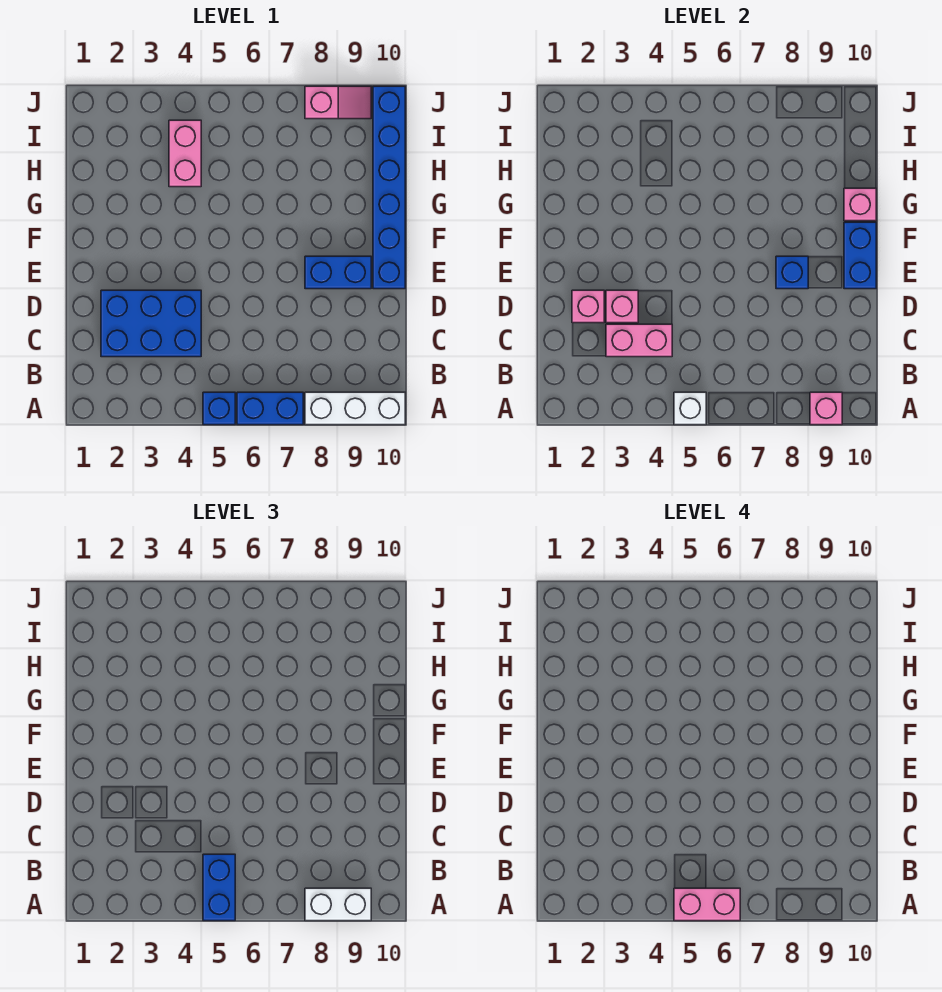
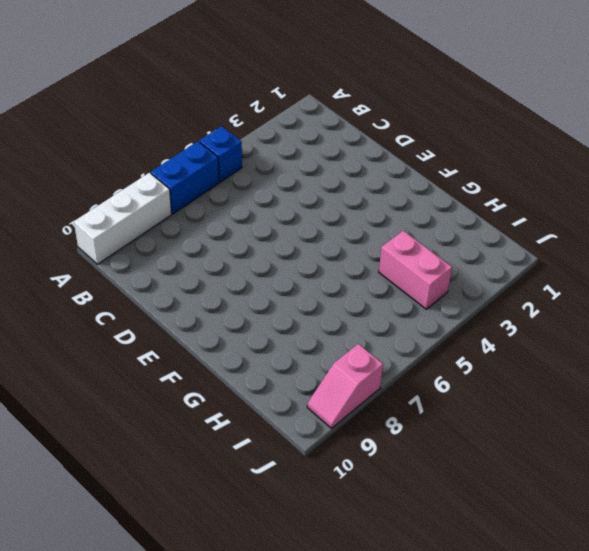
none -> blue brick C2:D4 level 1
none -> blue brick E8:E9 level 1
none -> blue brick E10:J10 level 1

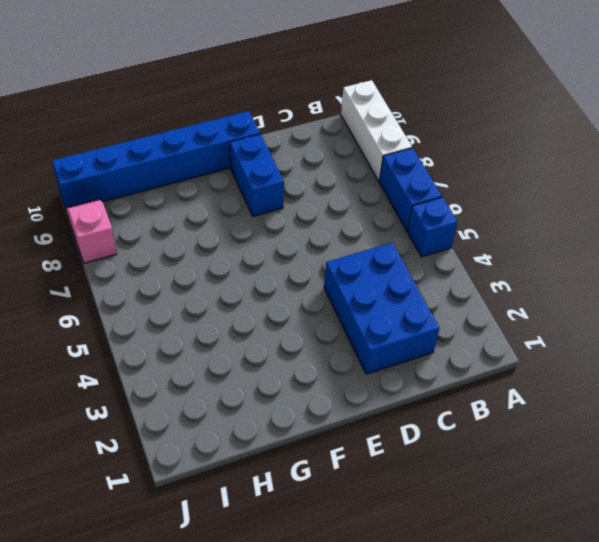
none -> pink brick H4:I4 level 1
none -> white brick A5 level 2
none -> pink brick A9 level 2

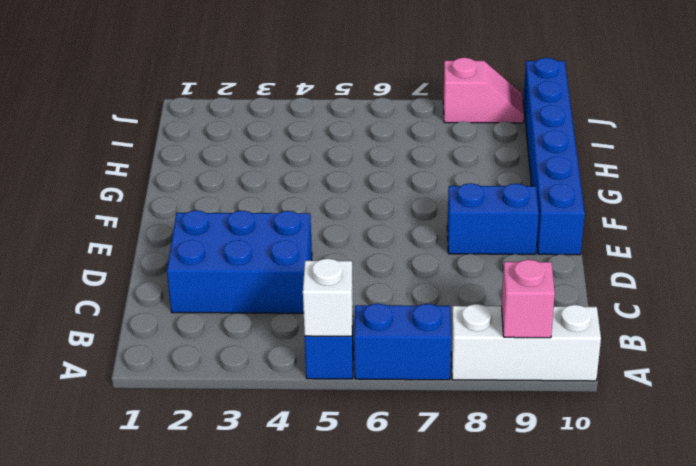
none -> pink brick H4:I4 level 1
none -> pink brick C3:C4 level 2
none -> pink brick D2 level 2

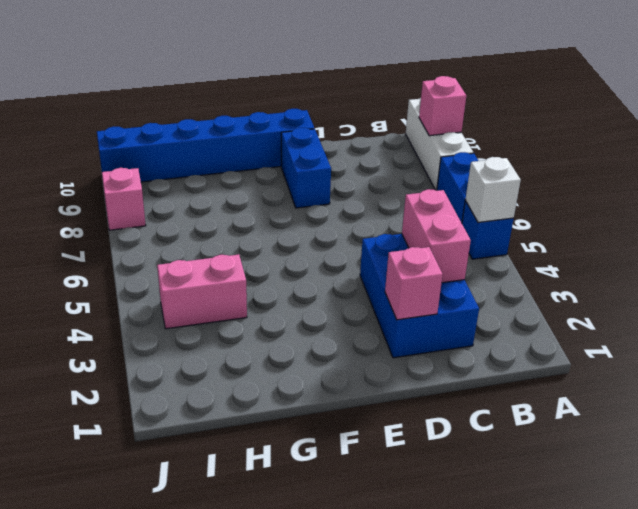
none -> pink brick D3 level 2
none -> blue brick E8 level 2
none -> blue brick E10:F10 level 2

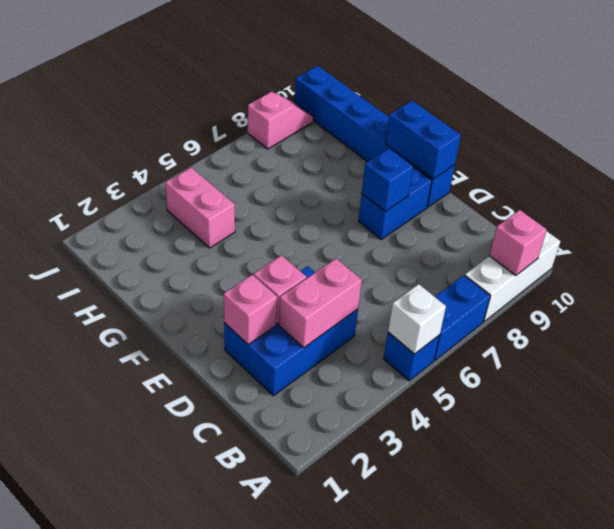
none -> pink brick G10 level 2
none -> blue brick A5:B5 level 3
none -> white brick A8:A9 level 3

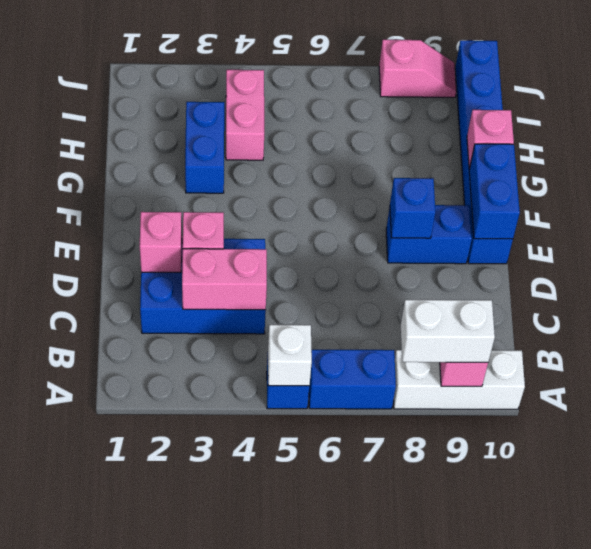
blue brick G3:H3 level 1 -> blue brick A5:B5 level 3
none -> pink brick A5:A6 level 4

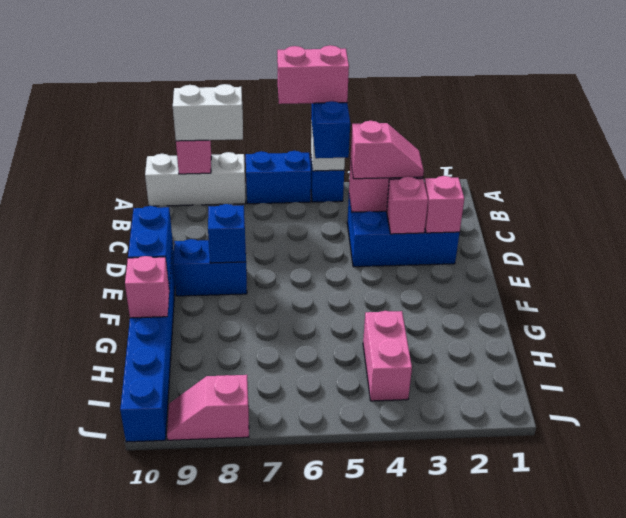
pink slope C3:C4 level 3 top 4 -> none

